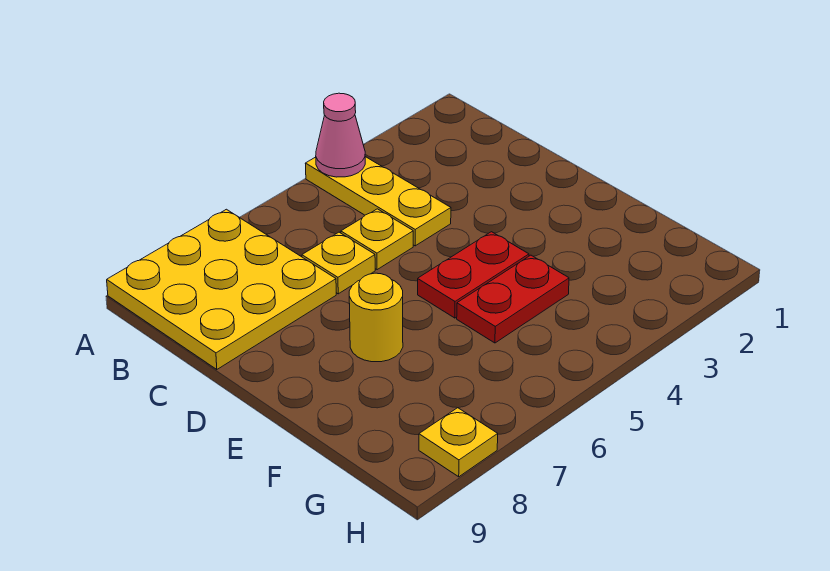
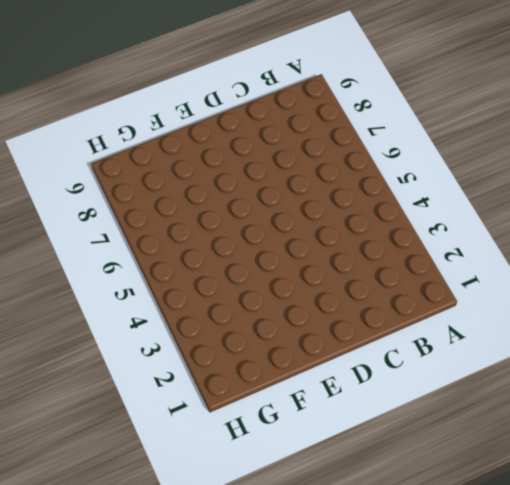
none -> yellow plate A4:C4 level 1
none -> yellow plate A7:C9 level 1

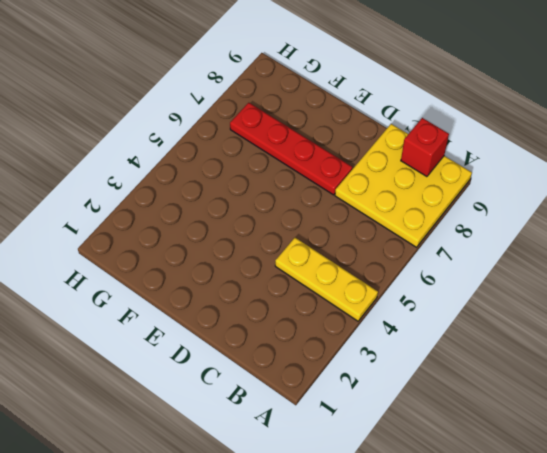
red brick B9 level 2 -> none
red plate D7:G7 level 1 -> yellow round brick E7 level 1
none -> yellow plate C5 level 1
none -> yellow plate C6 level 1

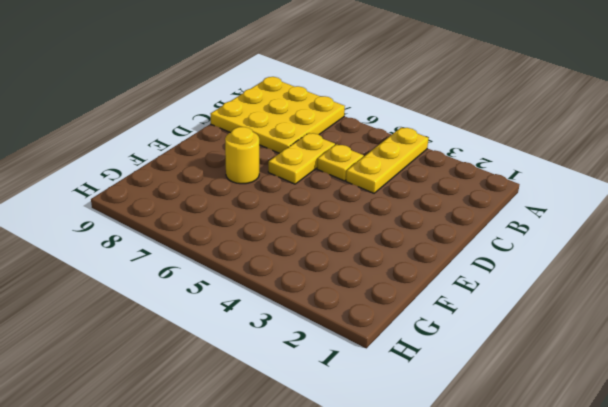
yellow plate C6:D6 level 1 -> yellow plate C6 level 1
none -> red plate E4:E5 level 1
none -> red plate F4:F5 level 1

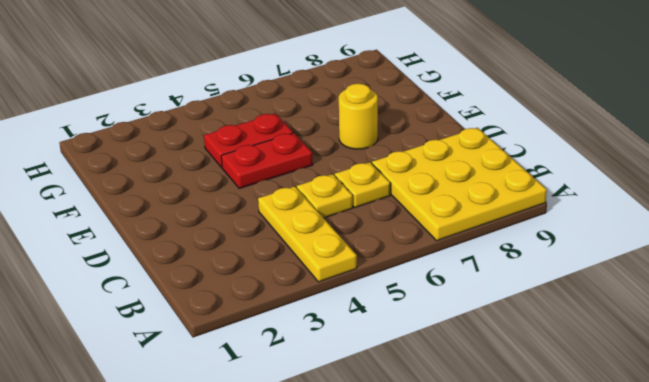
none -> yellow plate H8 level 1
none -> pink cone A4 level 2

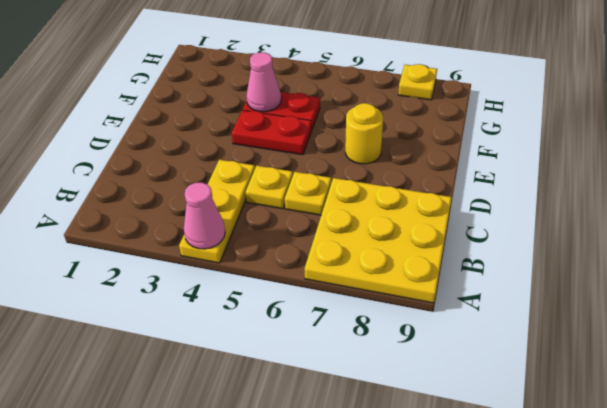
pink cone F4 level 2 -> none

